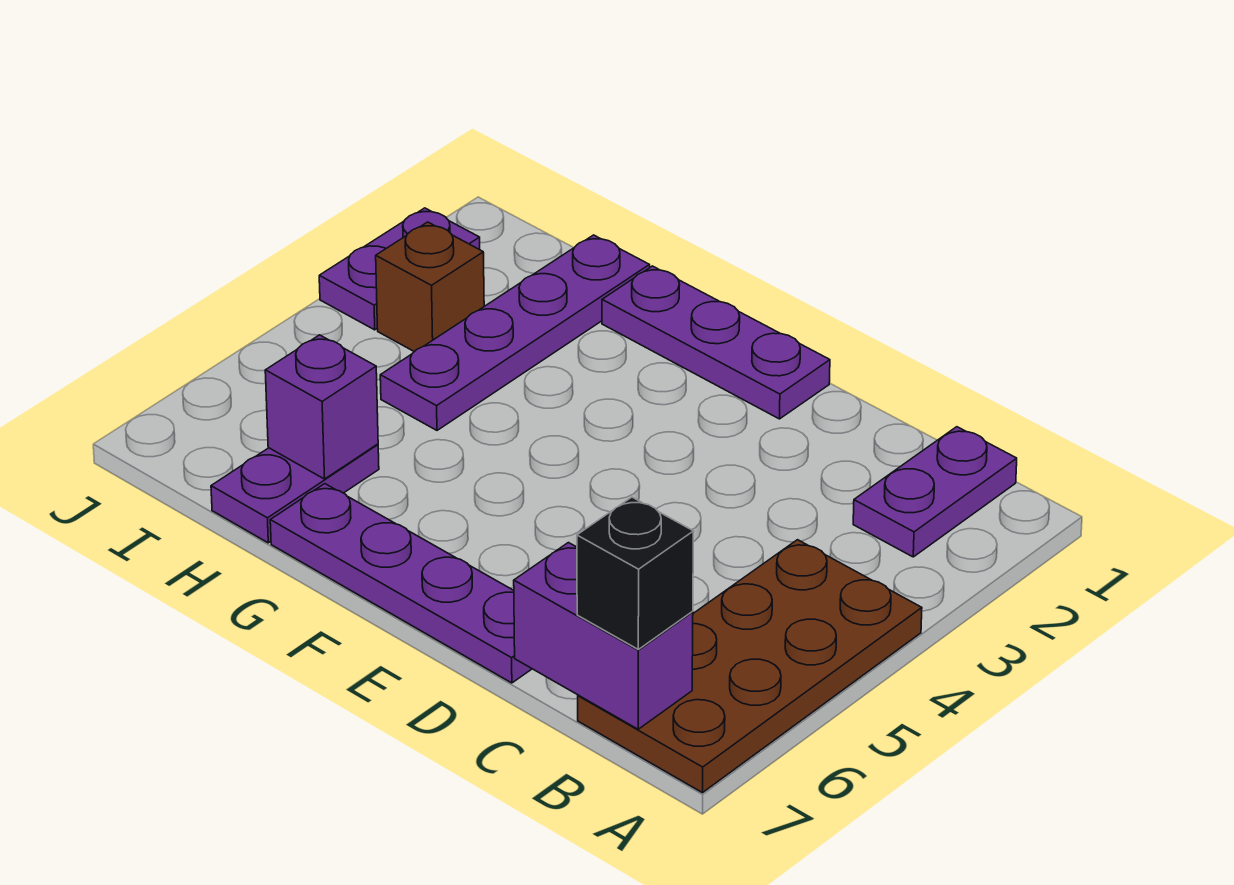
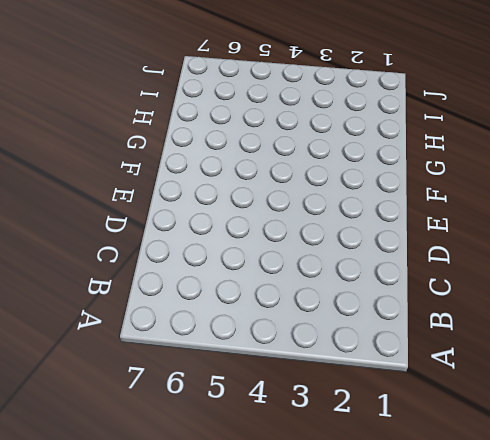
none -> brown plate A4:B7 level 1
none -> purple plate B1:B2 level 1

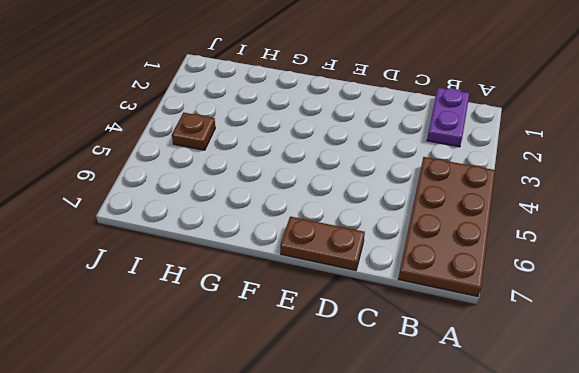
brown plate D7:E7 level 1 -> purple plate D7:G7 level 1
brown plate I4 level 1 -> none
none -> purple plate E1:G1 level 1
none -> purple plate H1:H4 level 1

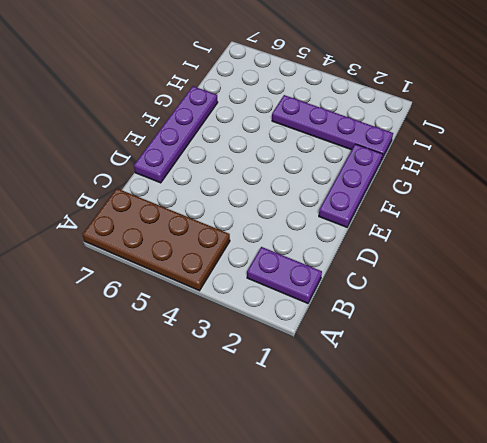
none -> purple plate H6:H7 level 1
none -> brown brick I3 level 1

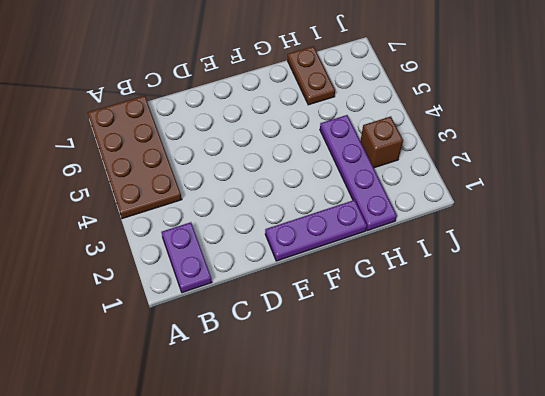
brown plate H6:H7 level 1 -> purple plate H6:H7 level 1
none -> purple plate D7:G7 level 1
none -> purple plate J2:J3 level 1

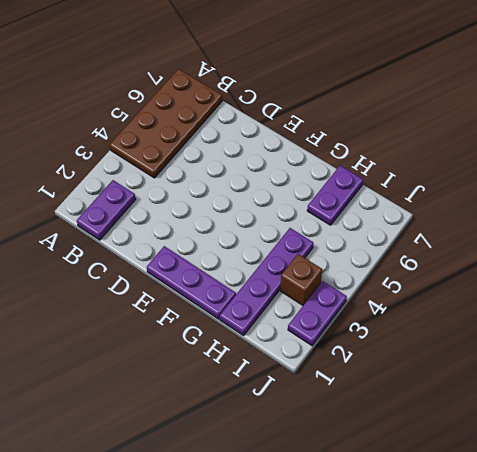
none -> purple plate D7:G7 level 1
none -> purple brick B7:C7 level 2

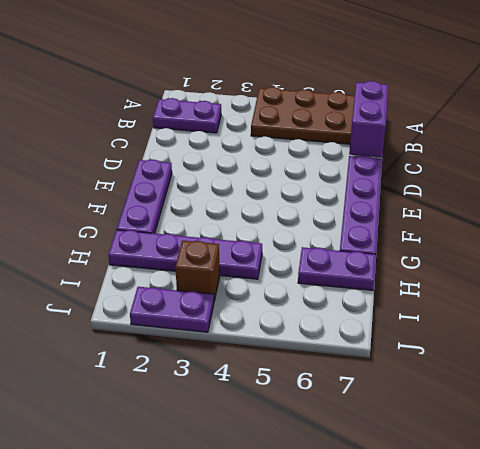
none -> purple brick H6 level 2
none -> black brick B7 level 3

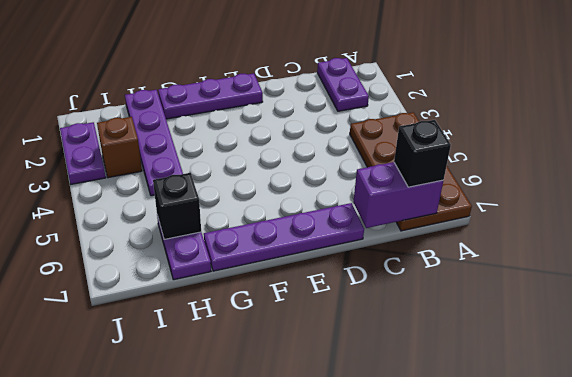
black brick H6 level 2 -> purple brick H6 level 2

